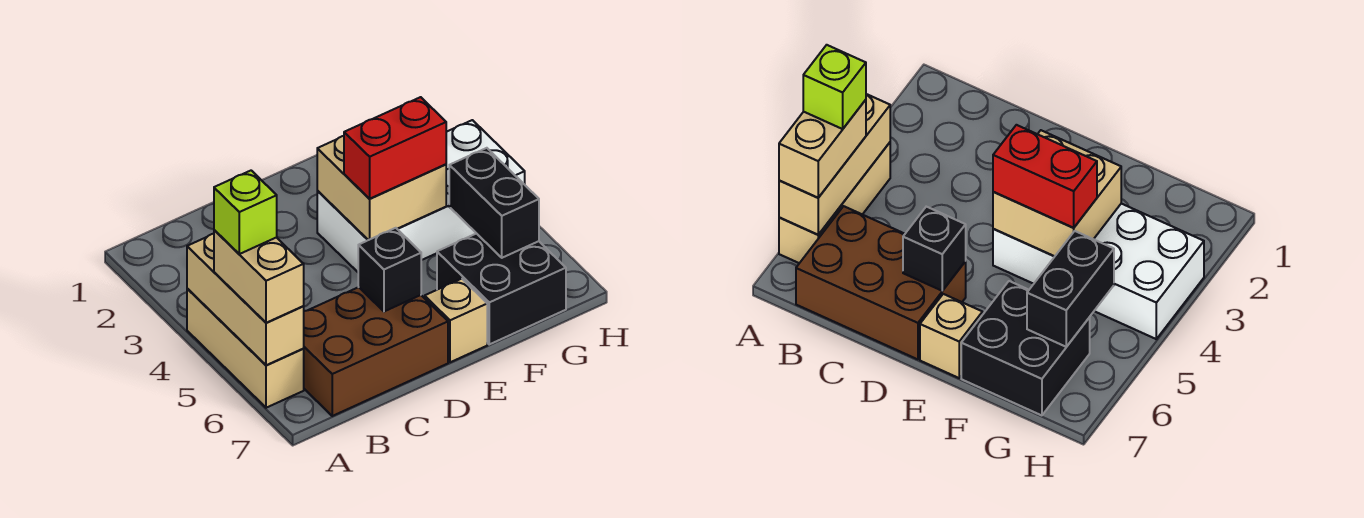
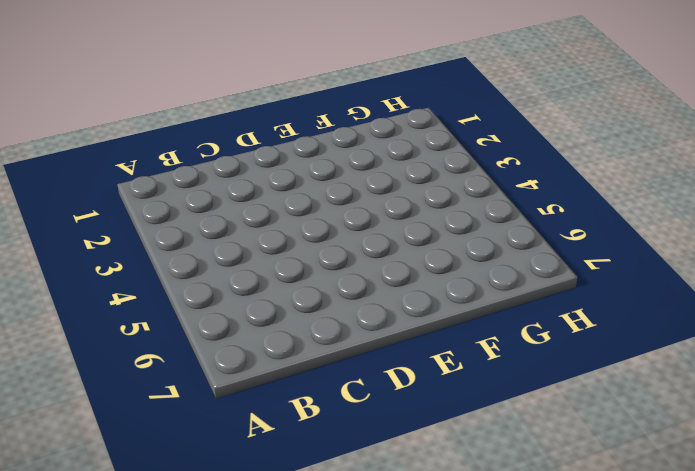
none -> tan brick A4:A6 level 1
none -> brown brick B6:D7 level 1
none -> white brick E3:H4 level 1

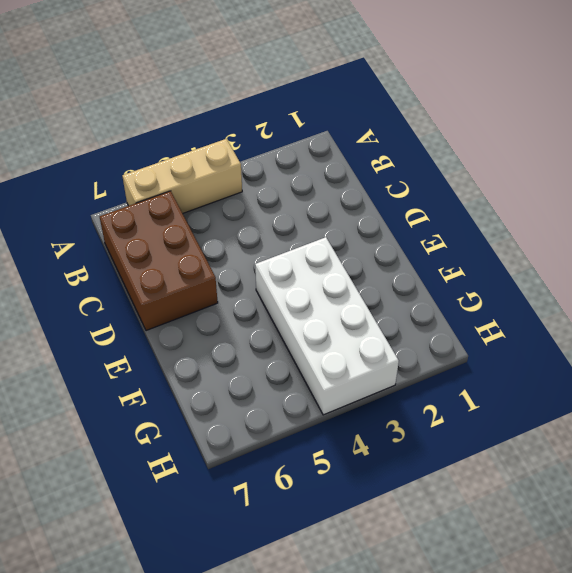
none -> tan brick E7 level 1
none -> black brick F6:G7 level 1
none -> tan brick A4:A6 level 2

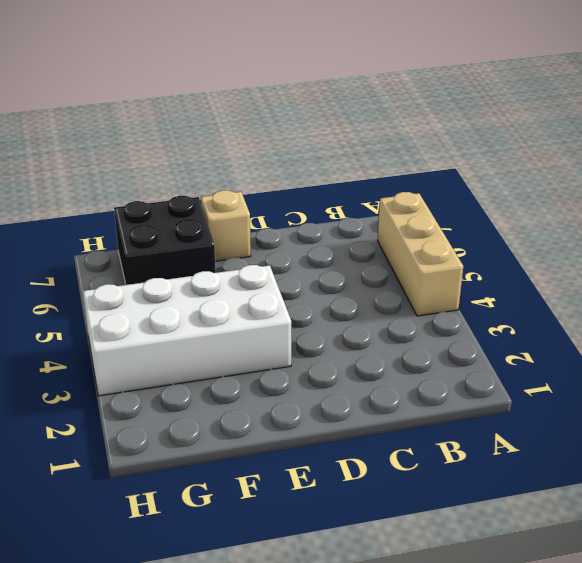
none -> brown brick B6:D7 level 1
none -> tan brick A4:A6 level 2
none -> black brick D6 level 2

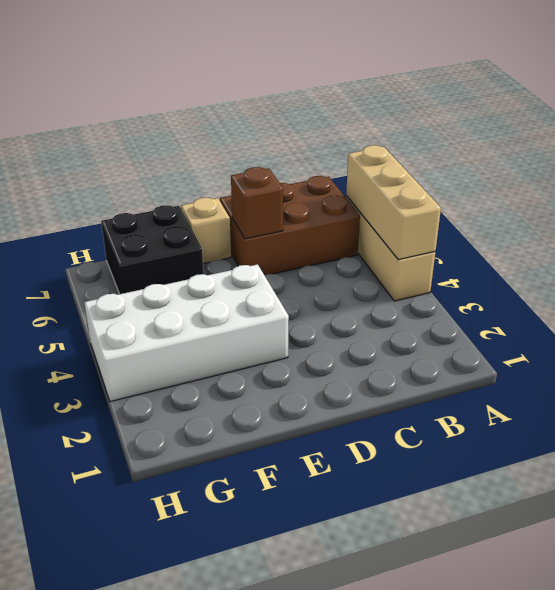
brown brick D6 level 2 -> black brick D6 level 2
none -> tan brick E3:F4 level 2
none -> black brick G5:G6 level 2
none -> tan brick A5:A6 level 3

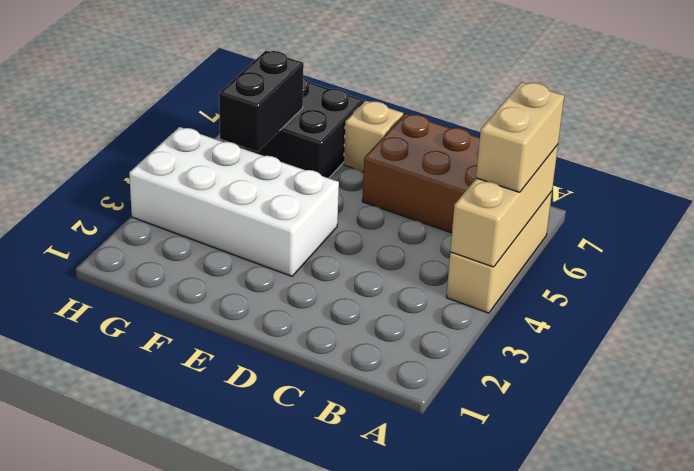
none -> black brick D6 level 2
none -> tan brick E3:F4 level 2
none -> red brick E4:F4 level 3

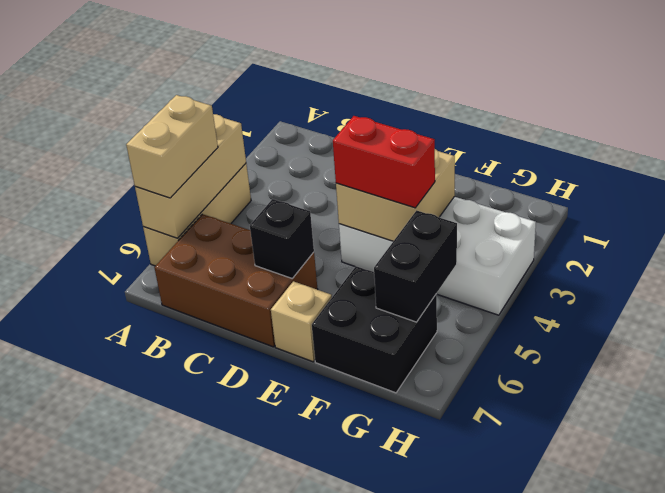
none -> lime brick A5 level 4

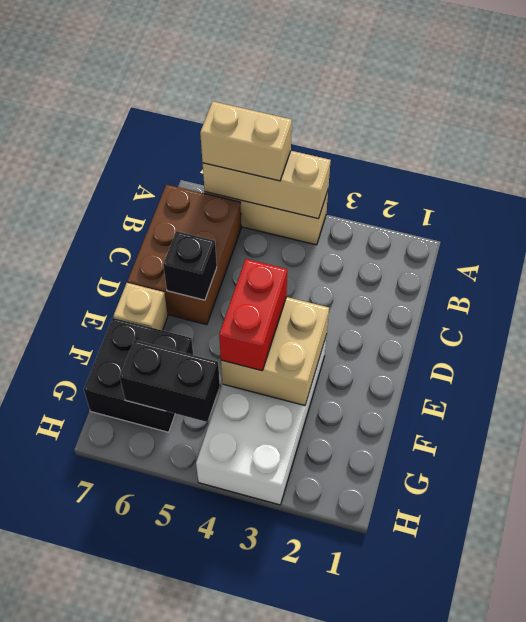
none -> lime brick A5 level 4

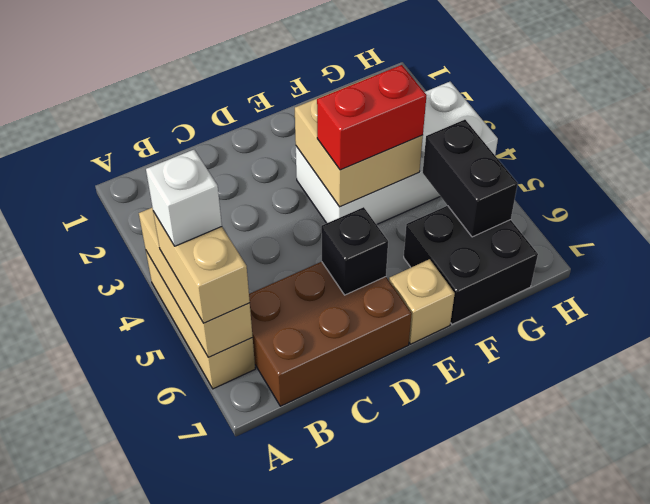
white brick A5 level 4 -> lime brick A5 level 4

